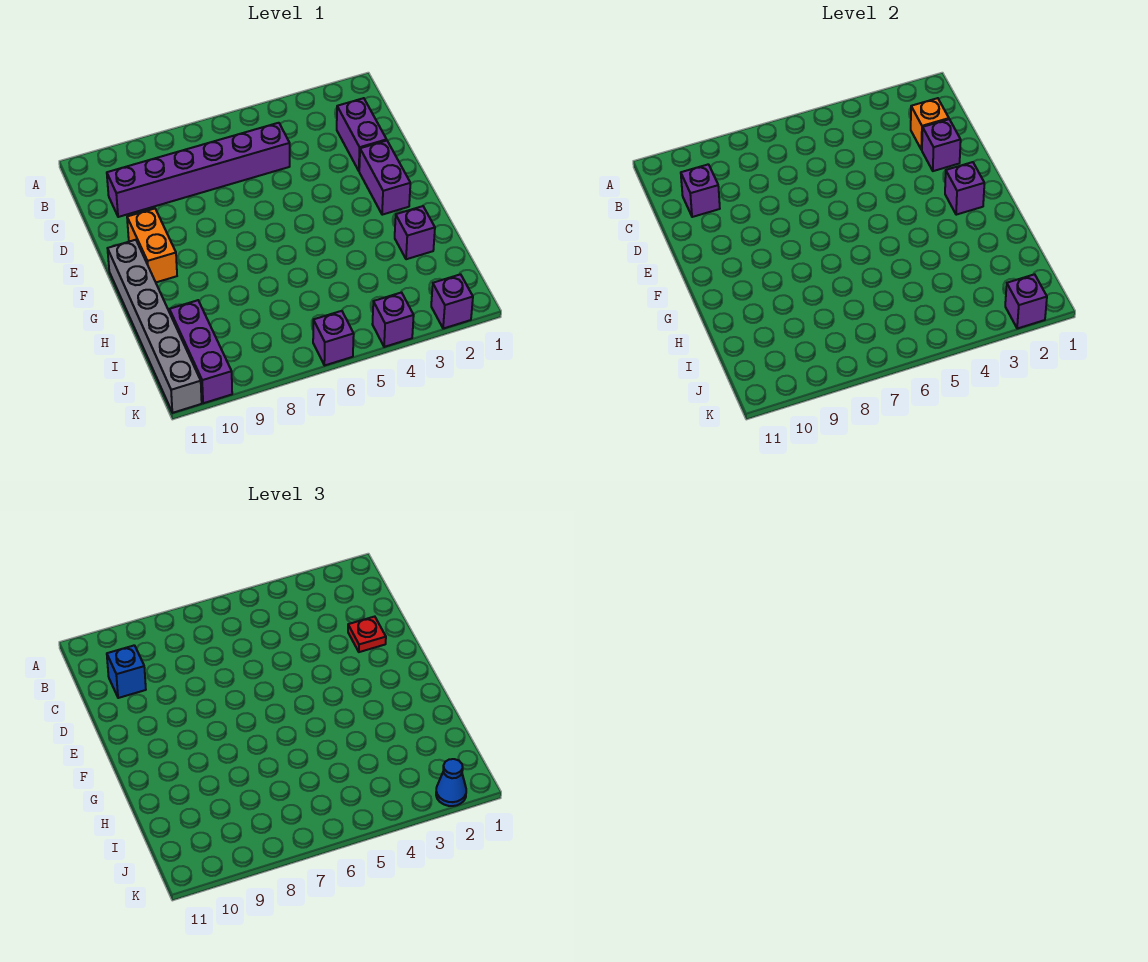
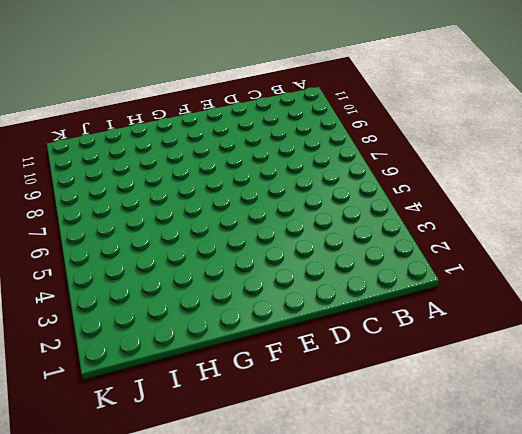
none -> purple brick C2:D2 level 1
none -> purple brick C5:C10 level 1
none -> purple brick E2:F2 level 1

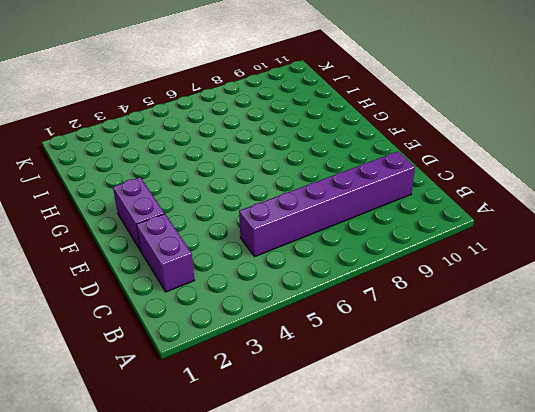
none -> orange brick E10:F10 level 1
none -> grey brick F11:K11 level 1
none -> purple brick H2 level 1

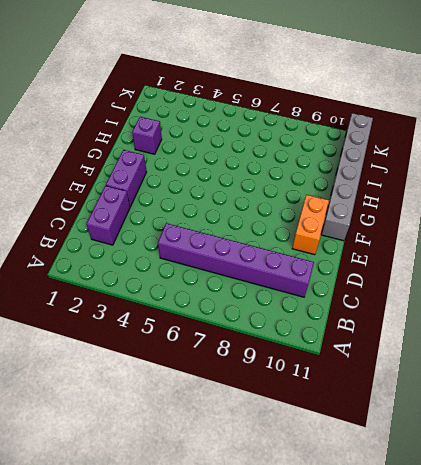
none -> purple brick I10:K10 level 1
none -> purple brick K2 level 1
none -> purple brick K4 level 1

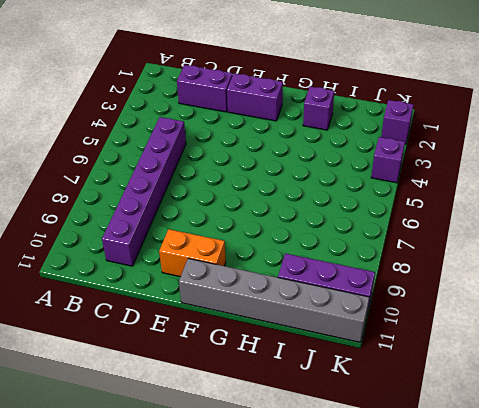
none -> purple brick K6 level 1
none -> orange brick C2 level 2
none -> purple brick C10 level 2

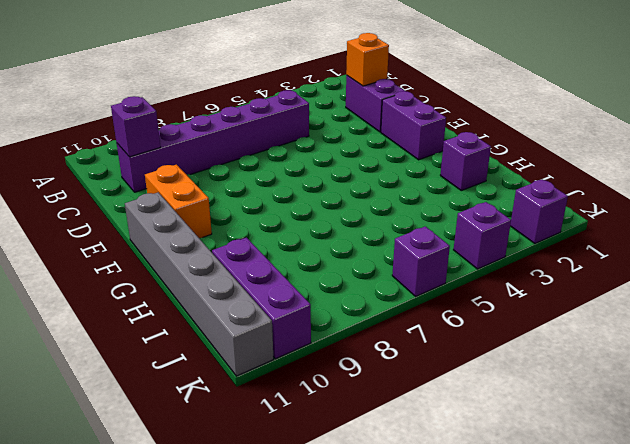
none -> purple brick D2 level 2
none -> purple brick F2 level 2
none -> purple brick K2 level 2

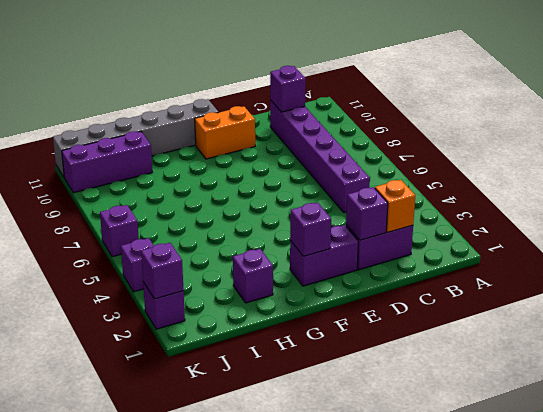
none -> blue brick C10 level 3
none -> red plate D2 level 3
none -> blue cone K2 level 3

